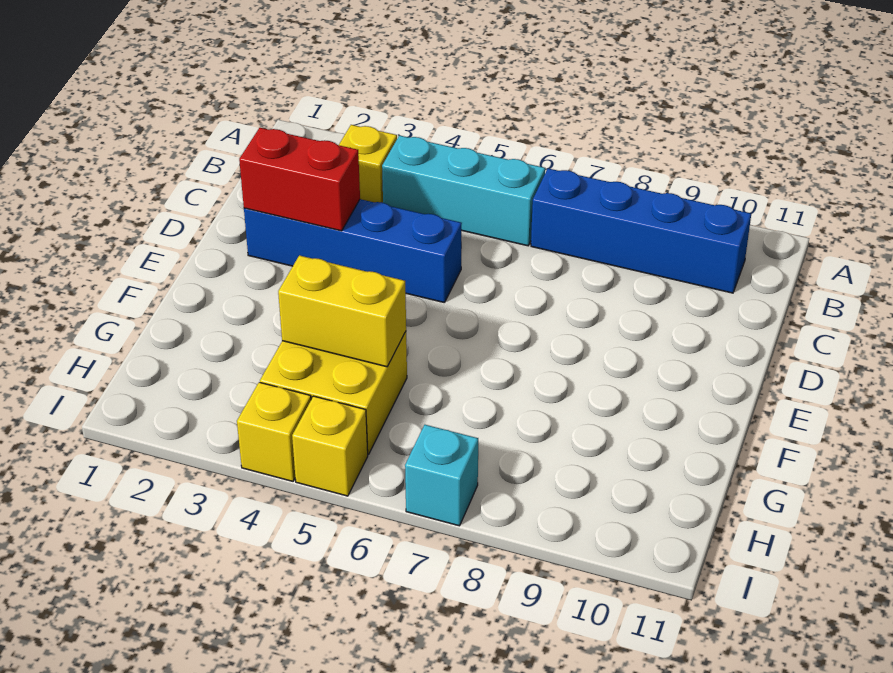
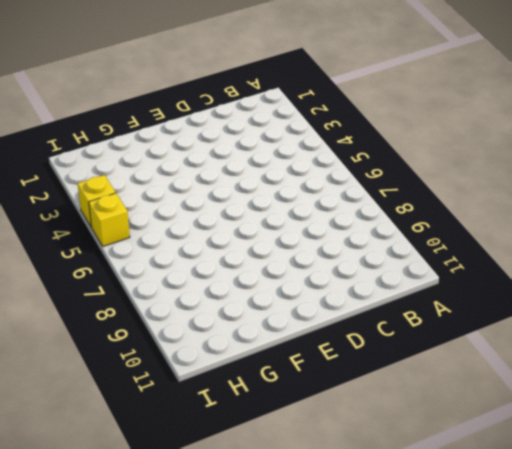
none -> yellow brick B3 level 1
none -> cyan brick B4:B6 level 1

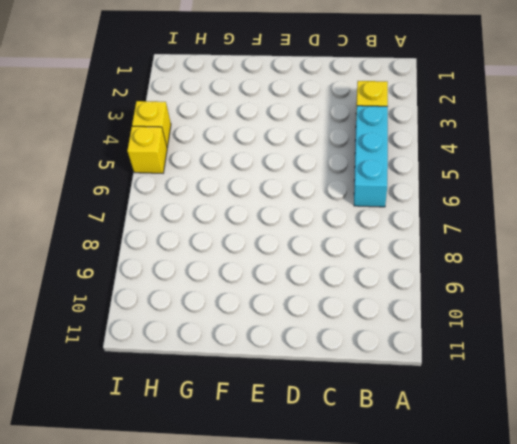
none -> blue brick B7:B10 level 1
none -> blue brick D2:D5 level 1

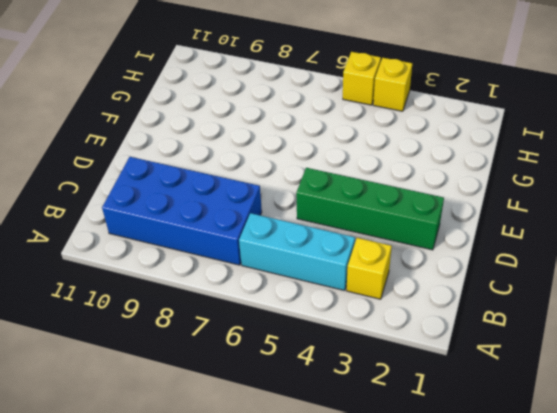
blue brick B7:C10 level 1 -> blue brick B7:B10 level 1
green brick D2:D5 level 1 -> blue brick D2:D5 level 1
none -> yellow brick G4:H5 level 1
none -> cyan brick I7 level 1

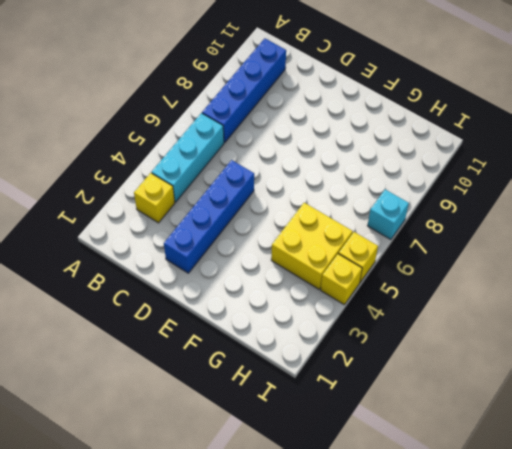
none -> red brick D2:D3 level 2
none -> yellow brick G4:G5 level 2

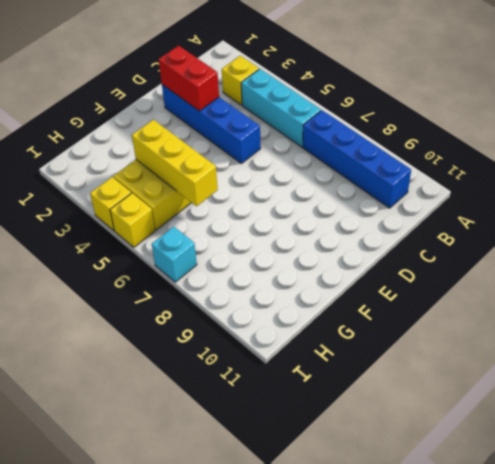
yellow brick G4:G6 level 2 -> yellow brick G4:G5 level 2

